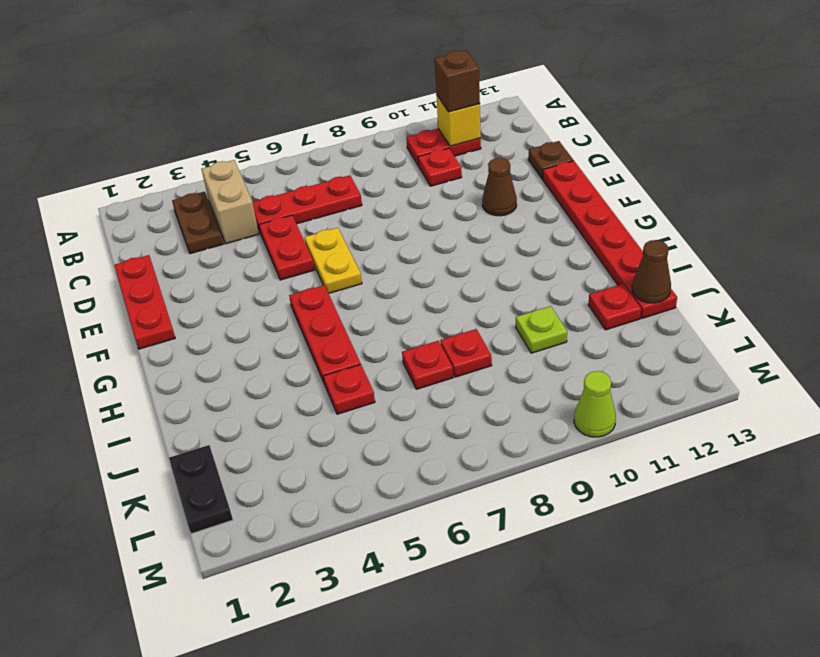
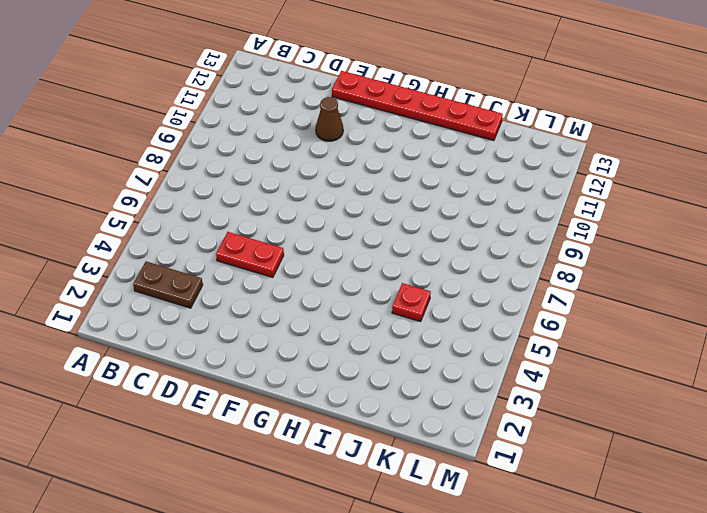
none -> tan brick B4:C4 level 1
none -> red plate B10:B11 level 1
none -> red plate C5:C7 level 1

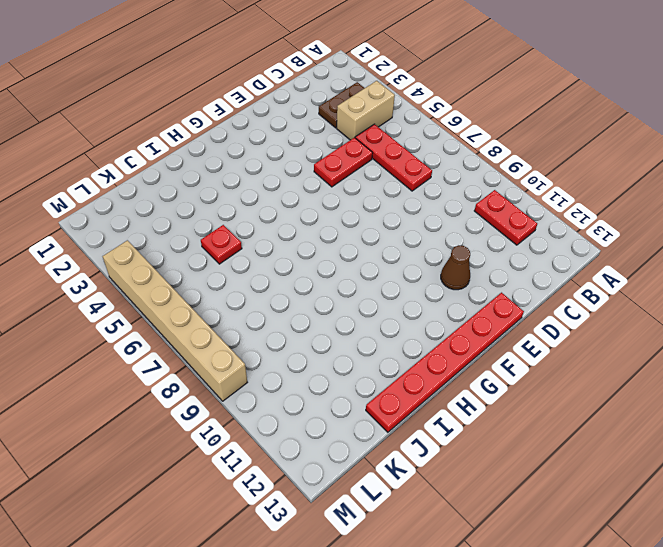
tan brick M4:M9 level 1 -> none
none -> red plate C10 level 1
none -> red plate D1:F1 level 1
none -> brown plate D13 level 1

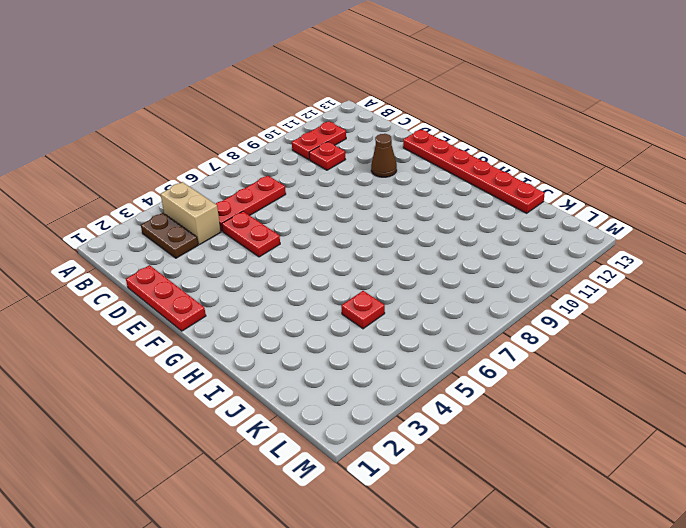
none -> brown plate D13 level 1
none -> yellow plate E6:F6 level 1
none -> red plate G5:I5 level 1

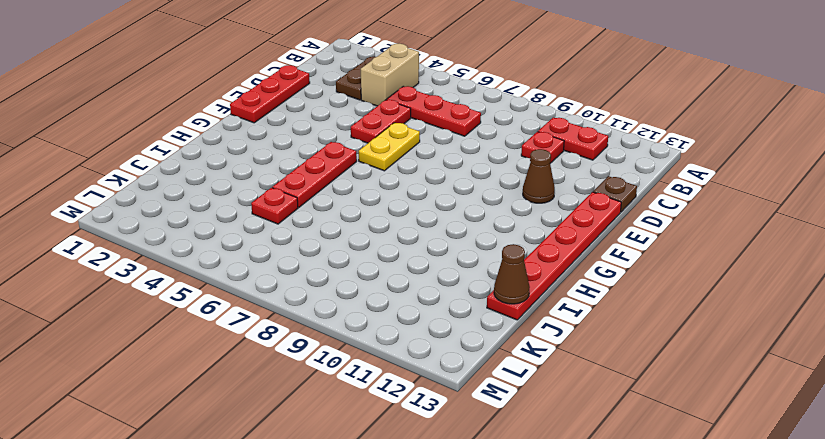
none -> red plate J7 level 1
none -> red plate J8 level 1
none -> lime plate J10 level 1

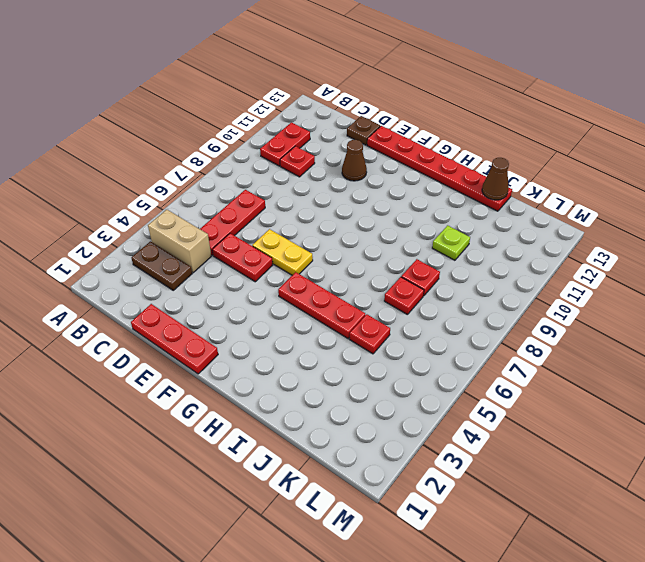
none -> red plate J12 level 1
none -> black plate K1:L1 level 1
none -> lime cone M10 level 1

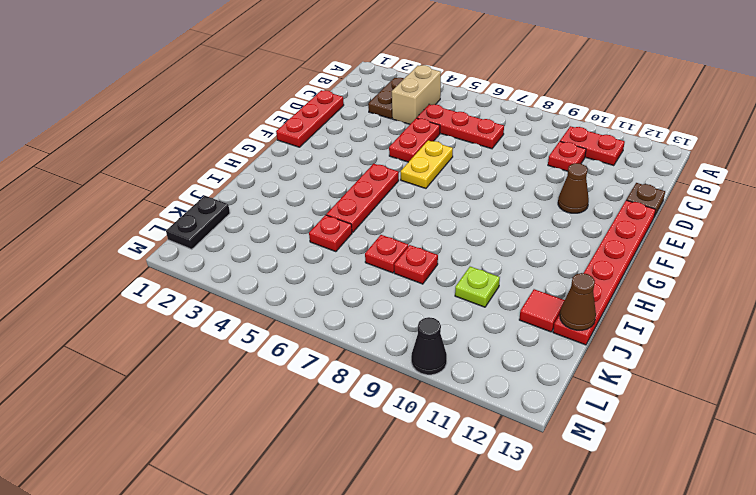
red tile J12 level 1 -> red plate J12 level 1
black cone M10 level 1 -> lime cone M10 level 1
none -> yellow brick B11 level 2
none -> brown brick B11 level 3

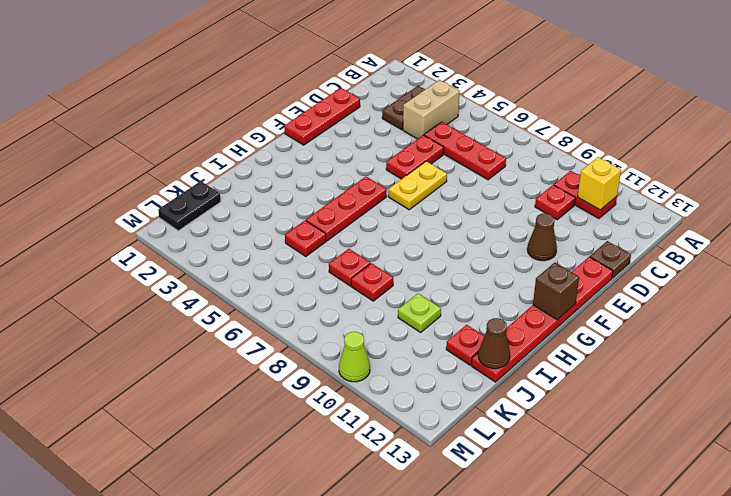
brown brick G13 level 2 -> brown brick B11 level 3

